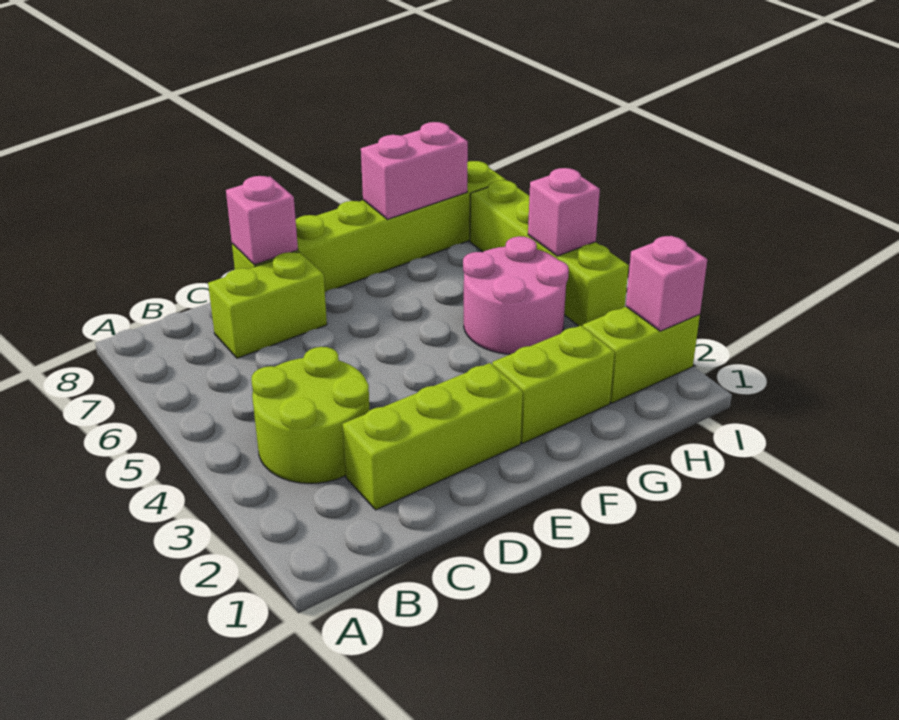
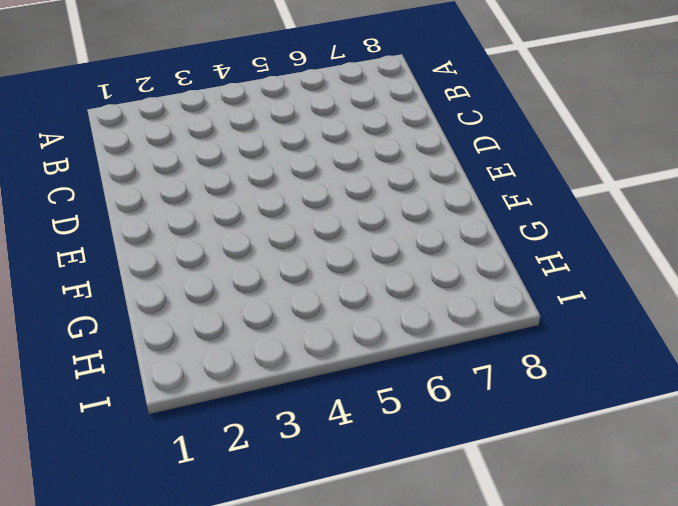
none -> lime round brick B3:C4 level 1
none -> lime brick C2:E2 level 1
none -> lime brick C7:D7 level 1

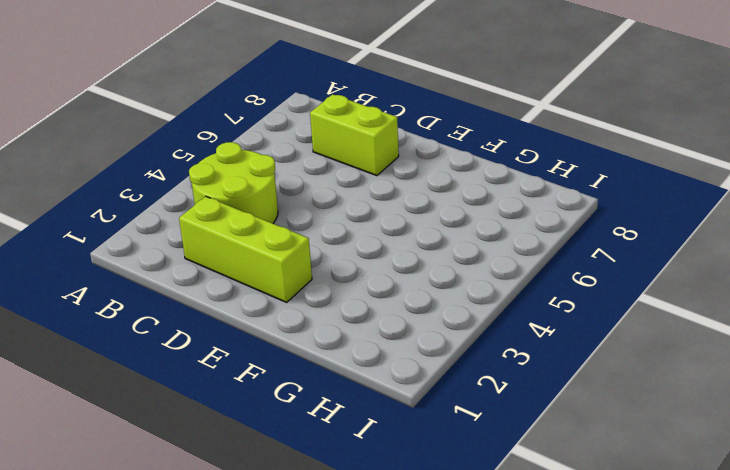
none -> lime brick D8:I8 level 1
none -> lime brick F2:G2 level 1
none -> pink round brick G4:H5 level 1

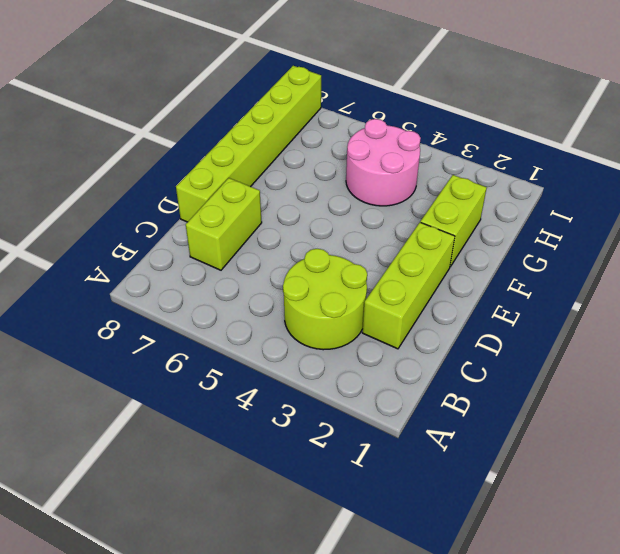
none -> lime brick H2:I2 level 1
none -> lime brick I4:I7 level 1
none -> pink brick D8 level 2

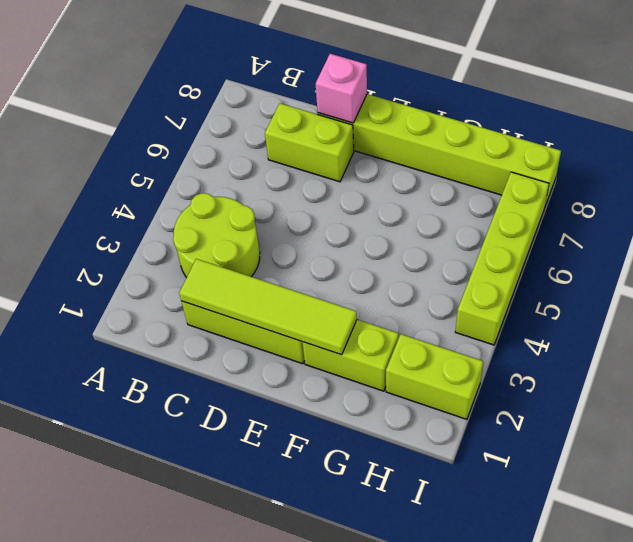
lime tile C2:F2 level 2 -> none
none -> pink round brick G4:H5 level 1
none -> pink brick G8:H8 level 2
none -> pink brick I2 level 2

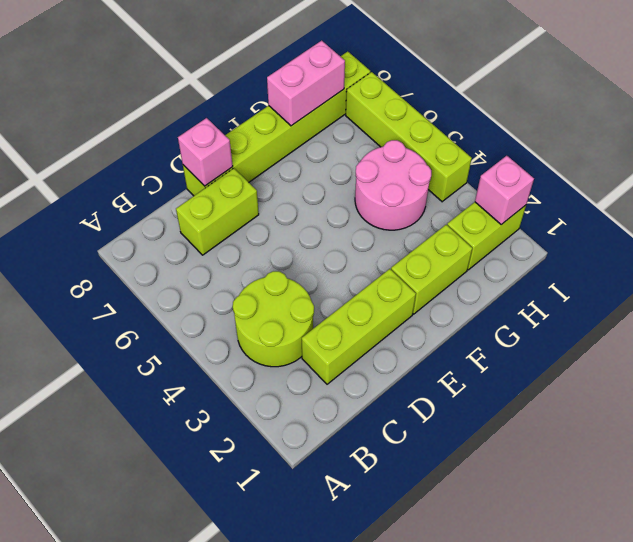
none -> pink brick I5 level 2

